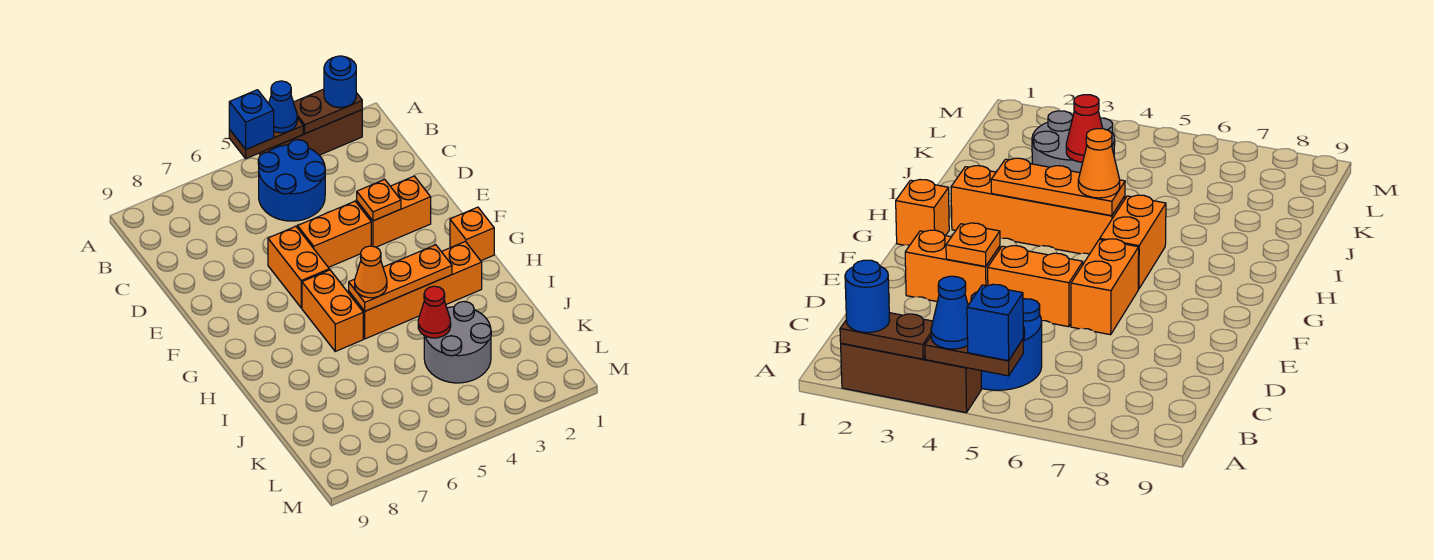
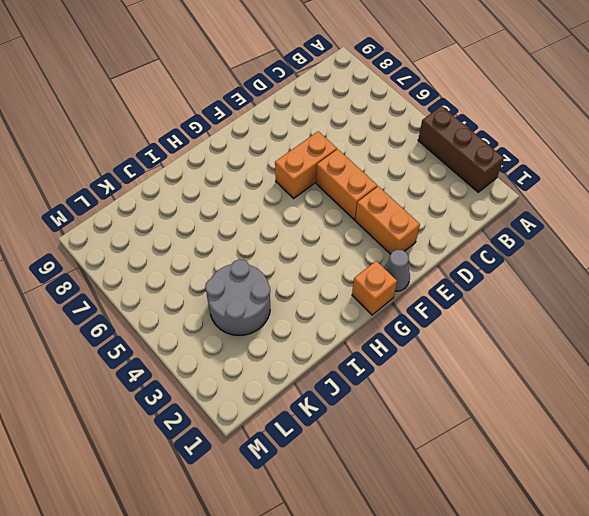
grey cone F1 level 1 -> none
none -> blue round brick B4:C5 level 1
none -> orange brick G6:H6 level 1
none -> orange brick H2:H5 level 1

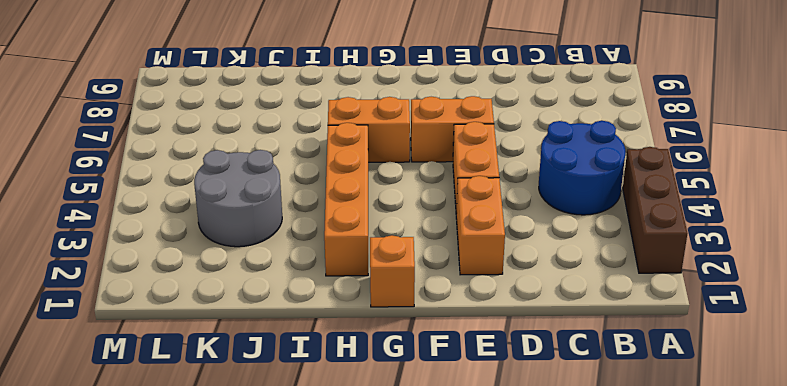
none -> brown plate A2:A3 level 2
none -> brown plate A4:A5 level 2
none -> orange plate E3 level 2

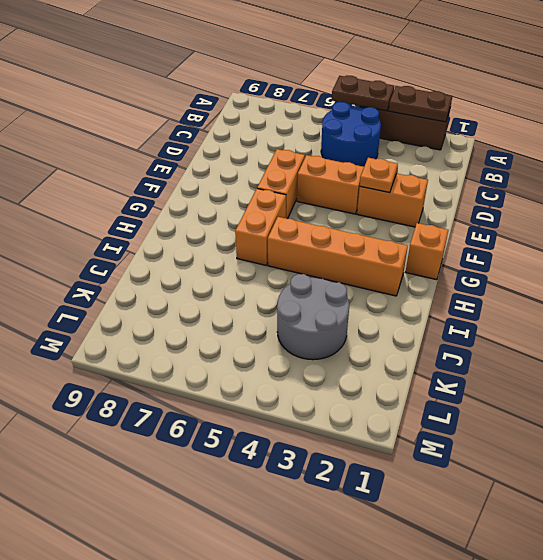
none -> orange plate H3:H5 level 2
none -> red cone J4 level 2
none -> blue round brick A2 level 3

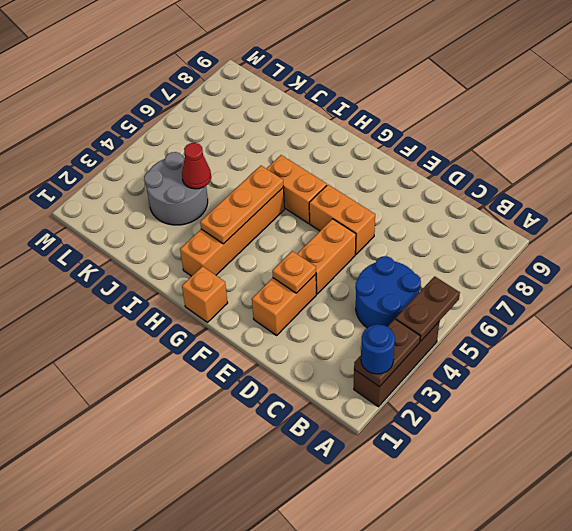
none -> blue cone A4 level 3
none -> blue brick A5 level 3
none -> orange cone H5 level 3

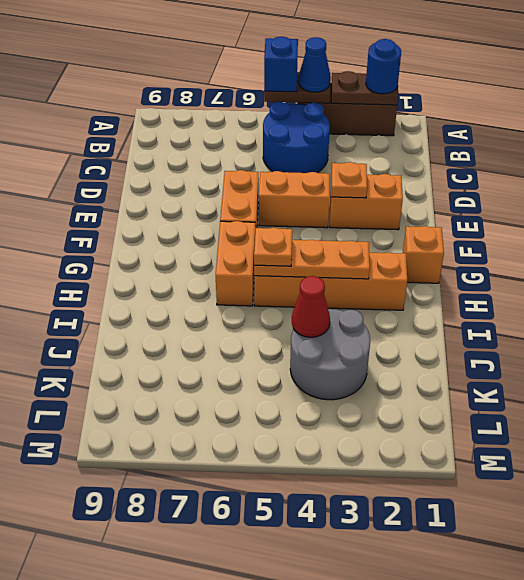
orange plate H5 level 3 -> orange cone H5 level 3

